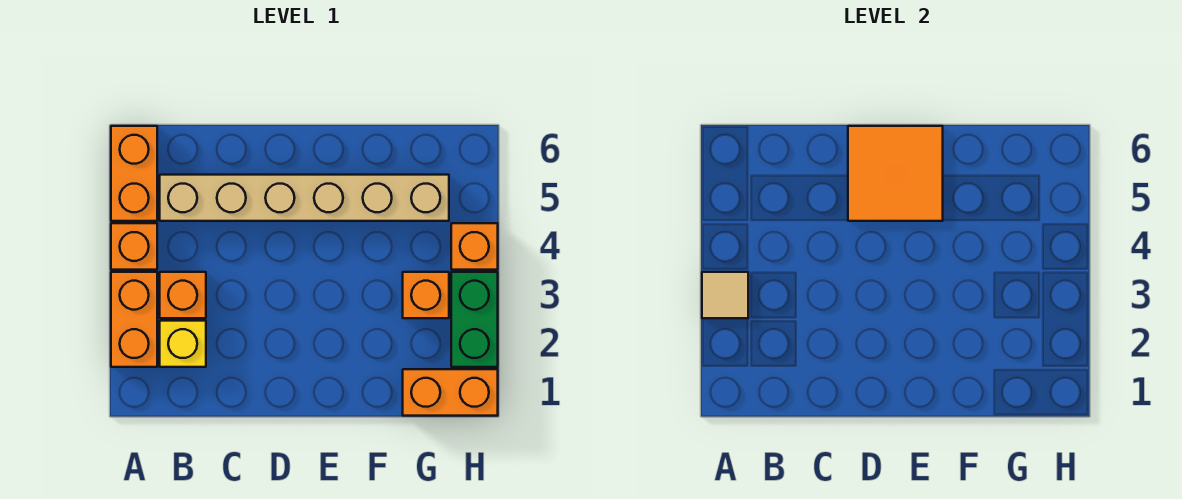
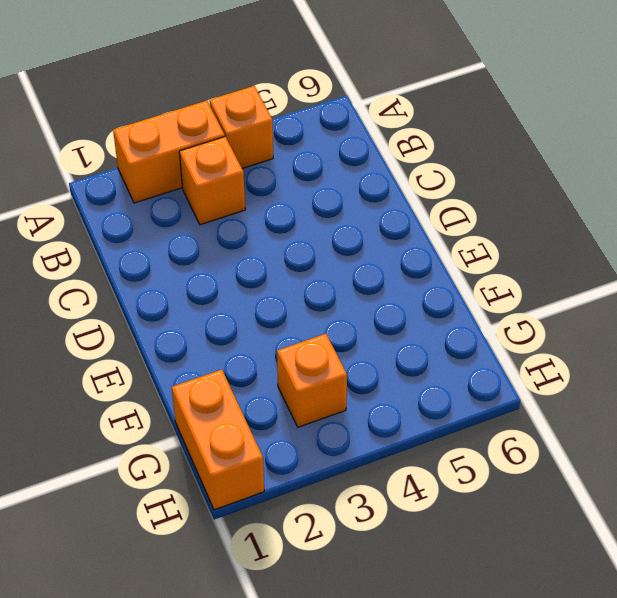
none -> orange brick A5:A6 level 1
none -> yellow brick B2 level 1
none -> tan brick B5:G5 level 1

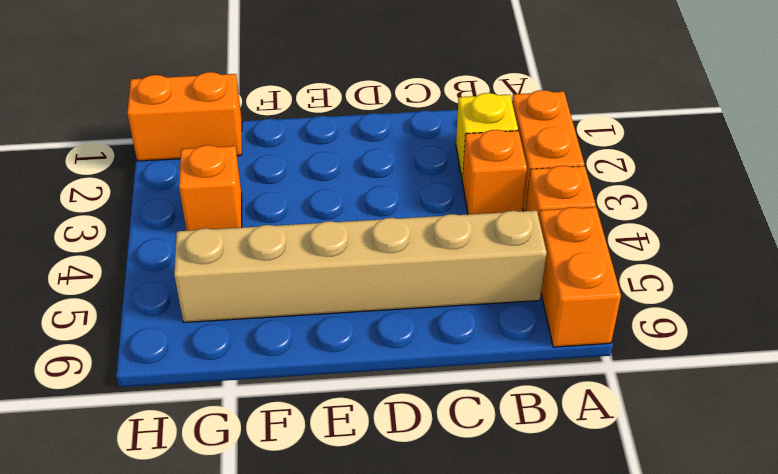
none -> green brick H2:H3 level 1
none -> orange brick H4 level 1
none -> tan tile A3 level 2

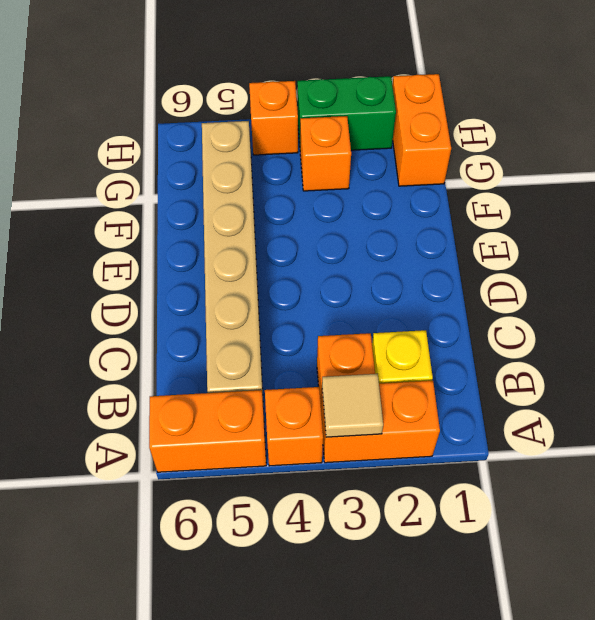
none -> orange tile D5:E6 level 2

